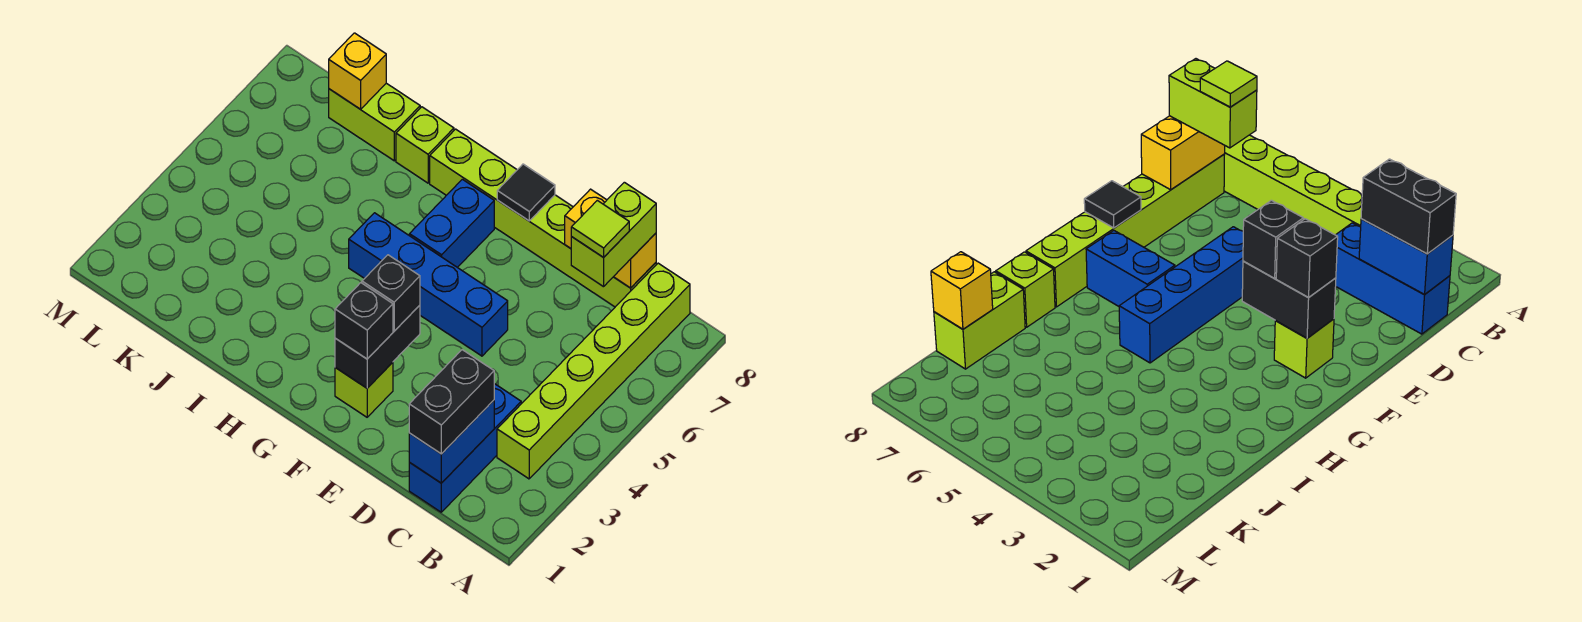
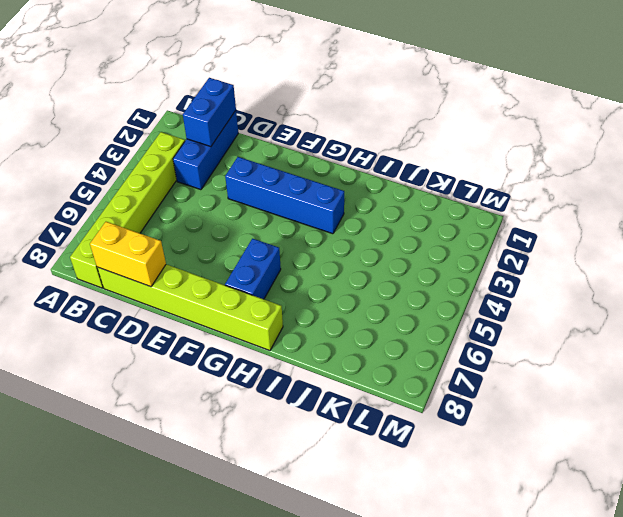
blue brick E3:H3 level 1 -> blue brick E5:H5 level 1
none -> lime brick F2 level 1
none -> lime brick I8 level 1
none -> lime brick J8:K8 level 1

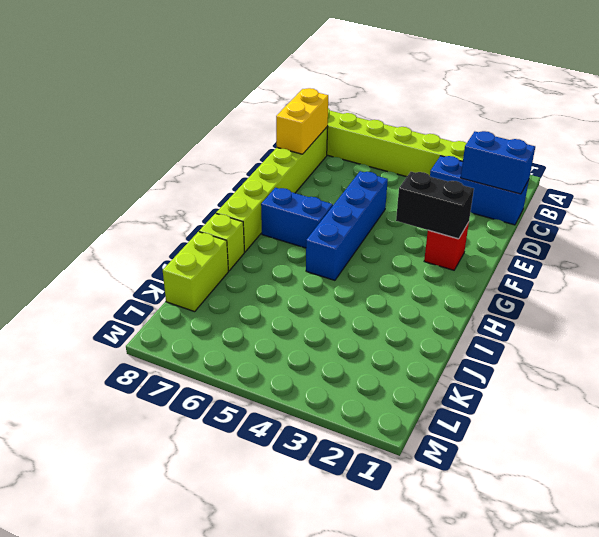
red brick F2 level 1 -> lime brick F2 level 1
none -> black tile F8 level 2
none -> yellow brick K8 level 2
none -> black brick C1:C2 level 3

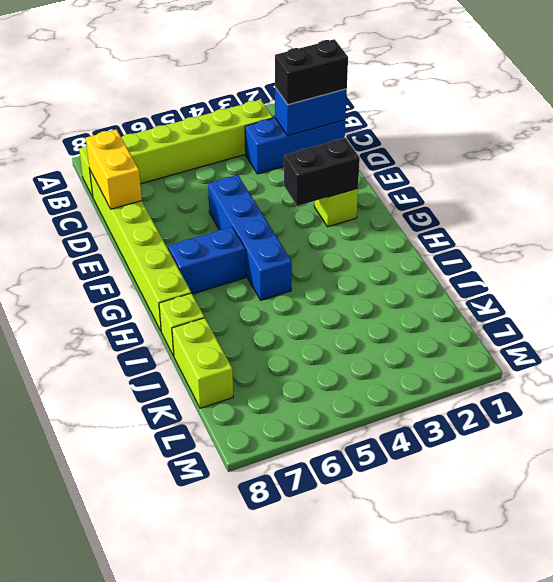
none -> black tile F8 level 2
none -> yellow brick K8 level 2
none -> lime brick C7:C8 level 3

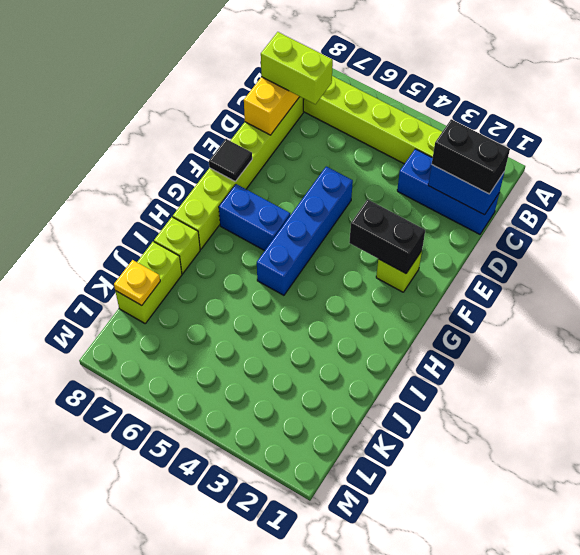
yellow plate K8 level 2 -> yellow brick K8 level 2
none -> black brick F2 level 3
none -> black brick F3 level 3
none -> lime tile C7 level 4

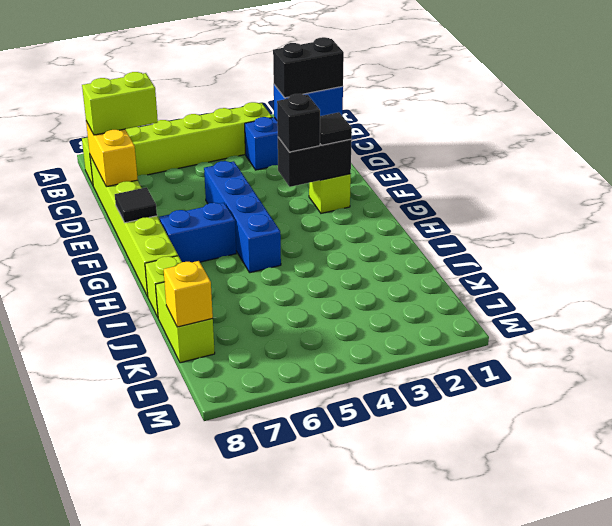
black tile F2 level 3 -> black brick F2 level 3
none -> lime tile C7 level 4

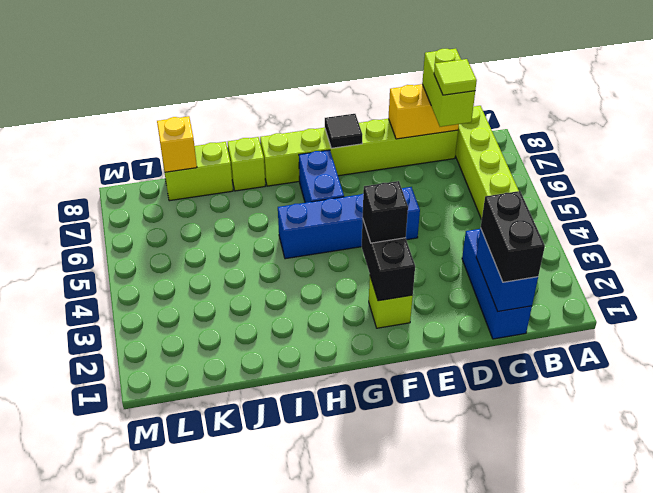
none -> black brick F2 level 3

